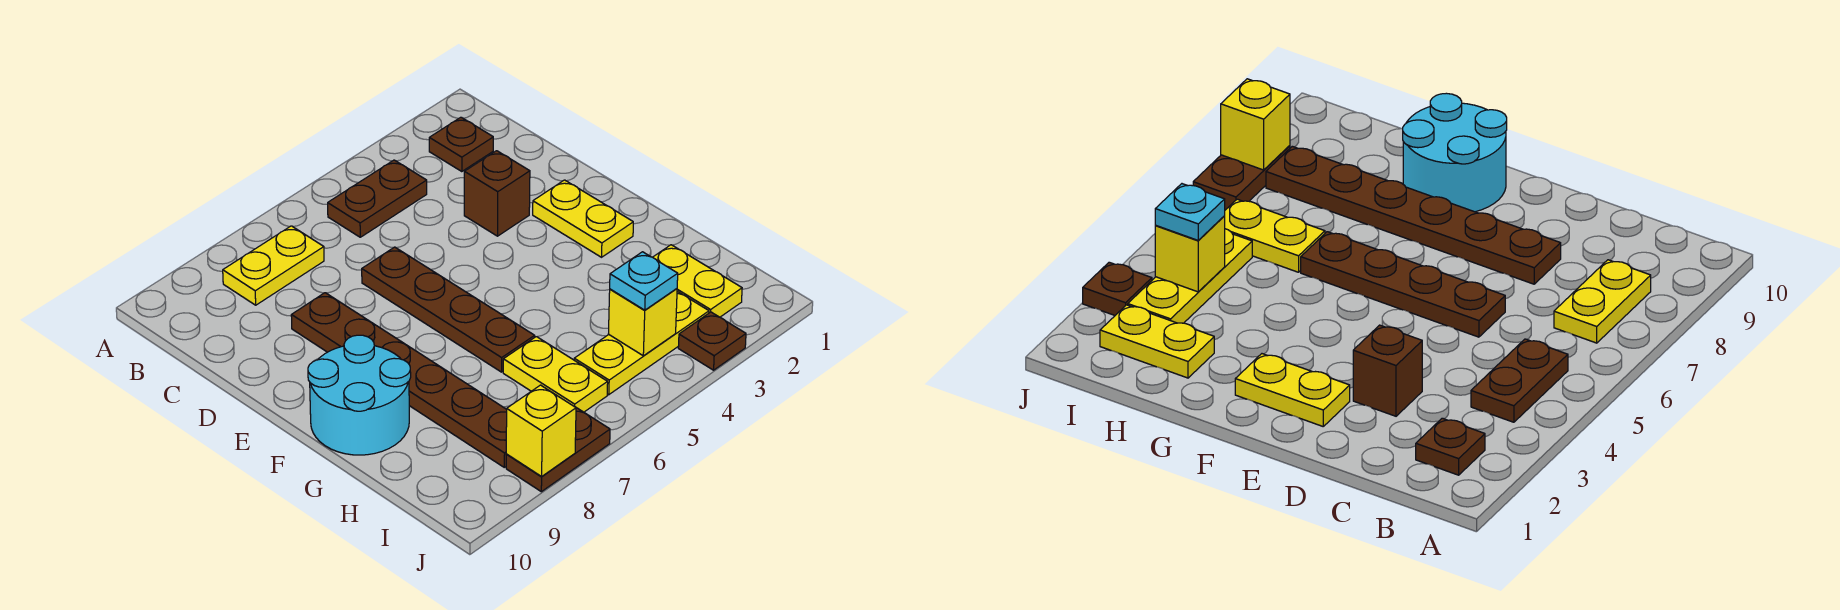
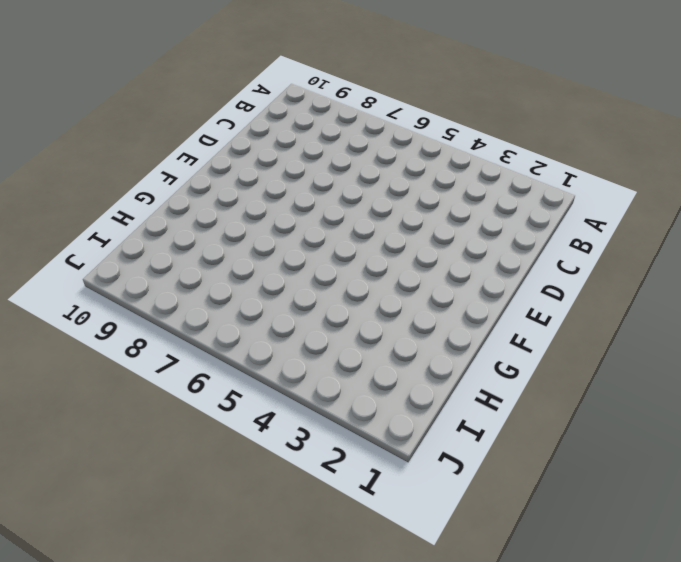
none -> brown plate B2 level 1
none -> brown plate B4:B5 level 1
none -> yellow plate B7:B8 level 1

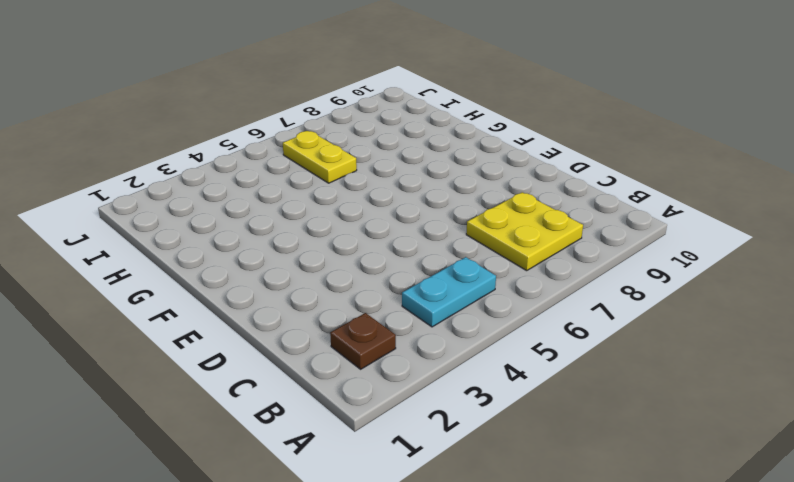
cyan plate B4:B5 level 1 -> brown plate B4:B5 level 1
yellow plate B7:C8 level 1 -> yellow plate B7:B8 level 1
none -> brown brick D3 level 1
none -> brown plate D6:G6 level 1
none -> brown plate D8:I8 level 1

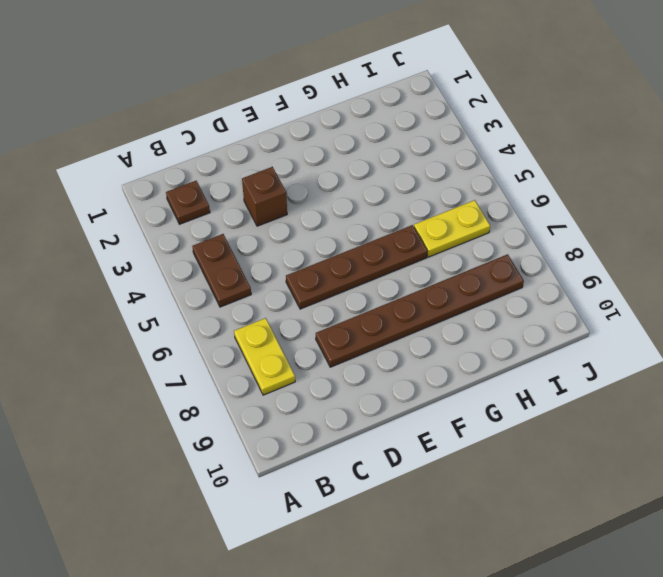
none -> yellow plate E2:F2 level 1
none -> cyan round brick F9:G10 level 1
none -> yellow plate H2:I2 level 1

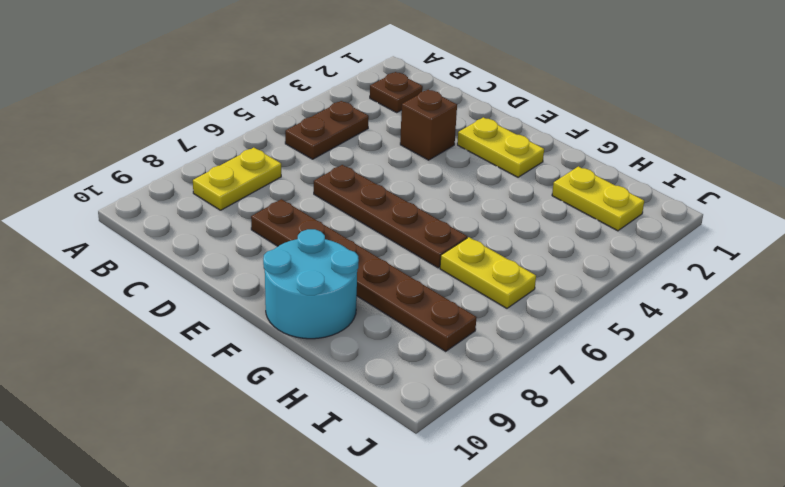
none -> yellow plate I3:I5 level 1
none -> brown plate J3 level 1
none -> brown plate J7:J8 level 1

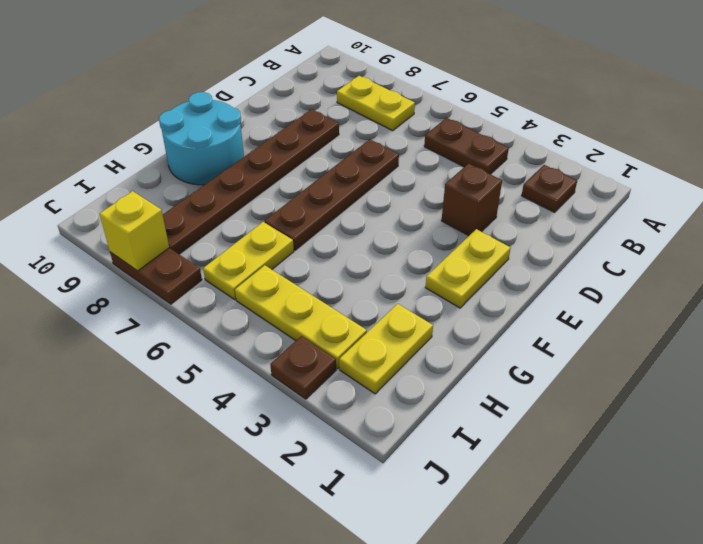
none -> yellow brick I4 level 2
none -> cyan plate I4 level 3

